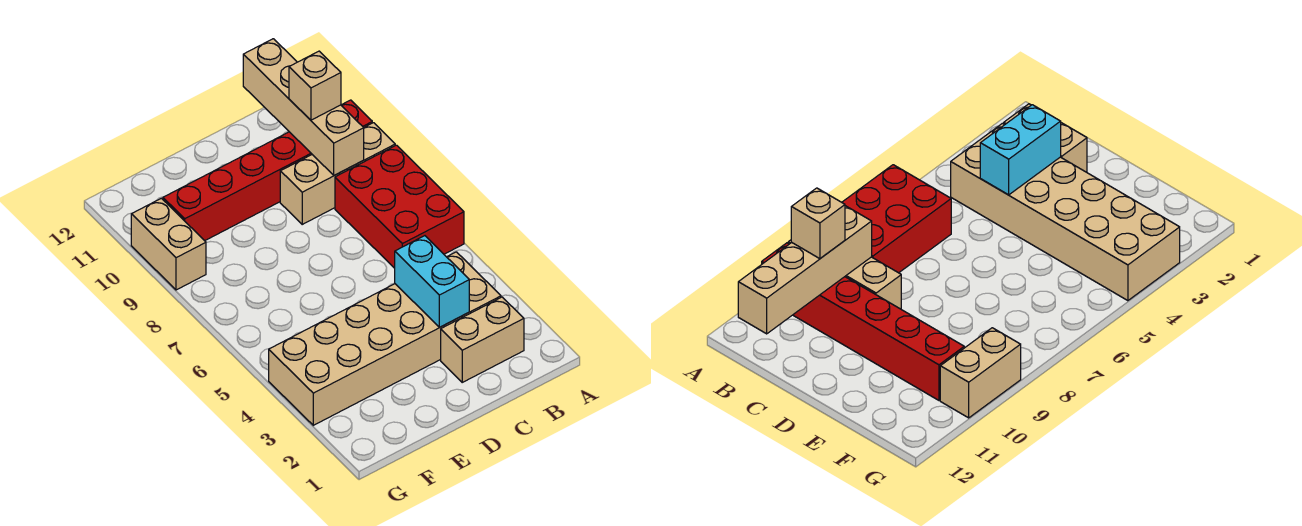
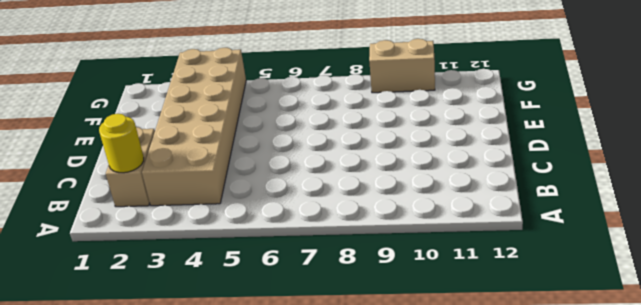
yellow round brick B2 level 2 -> none
none -> red brick A6:B8 level 1
none -> tan brick A9:C9 level 1

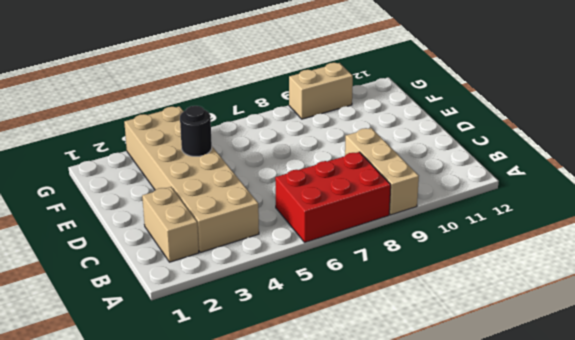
black round brick E4 level 2 -> none
none -> red brick A10:F10 level 1
none -> tan brick B9:B12 level 2

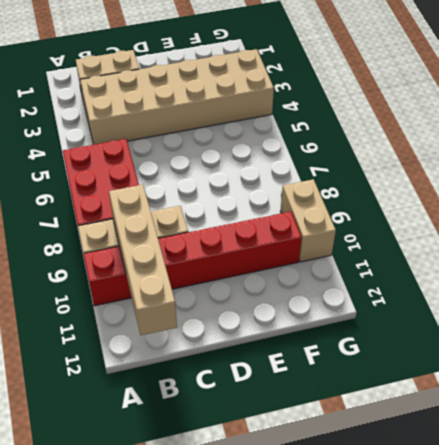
none -> cyan brick C3:C4 level 2
none -> tan brick B10 level 3

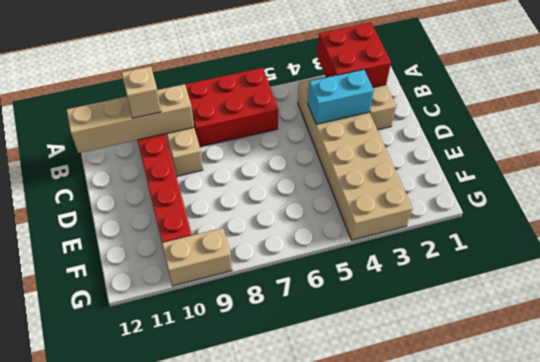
red brick A2:B3 level 2 -> none

